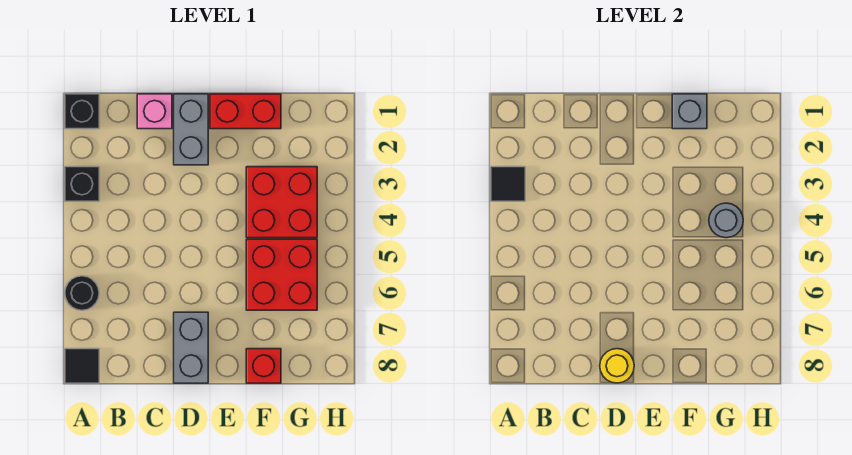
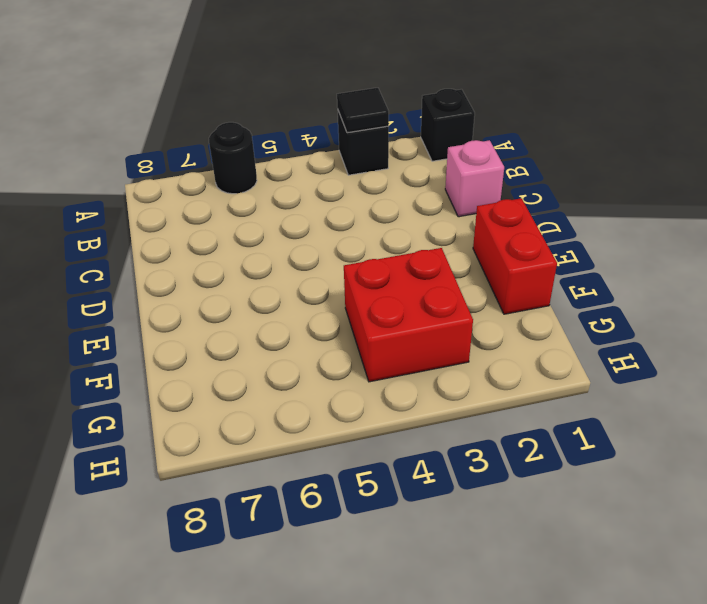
none -> black tile A8 level 1
none -> grey brick D1:D2 level 1
none -> grey brick D7:D8 level 1

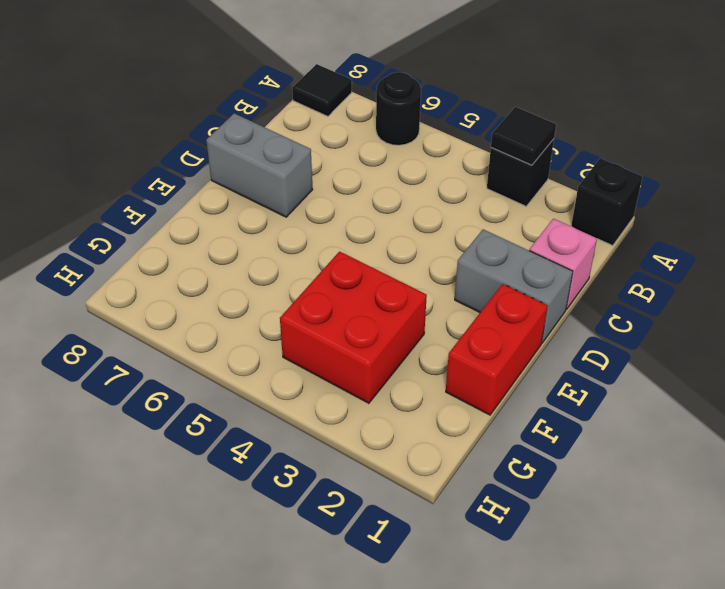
none -> red brick F5:G6 level 1
none -> red brick F8 level 1
none -> yellow round brick D8 level 2

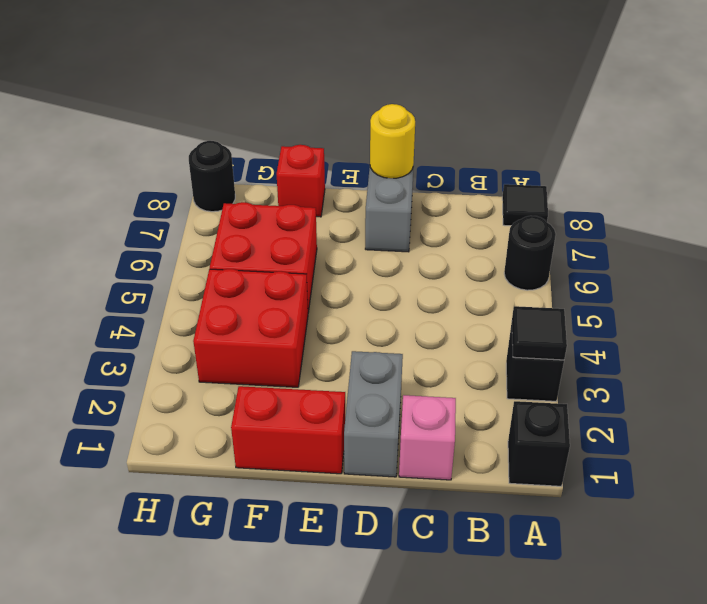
black round brick H8 level 1 -> none
none -> grey brick F1 level 2
none -> grey round brick G4 level 2

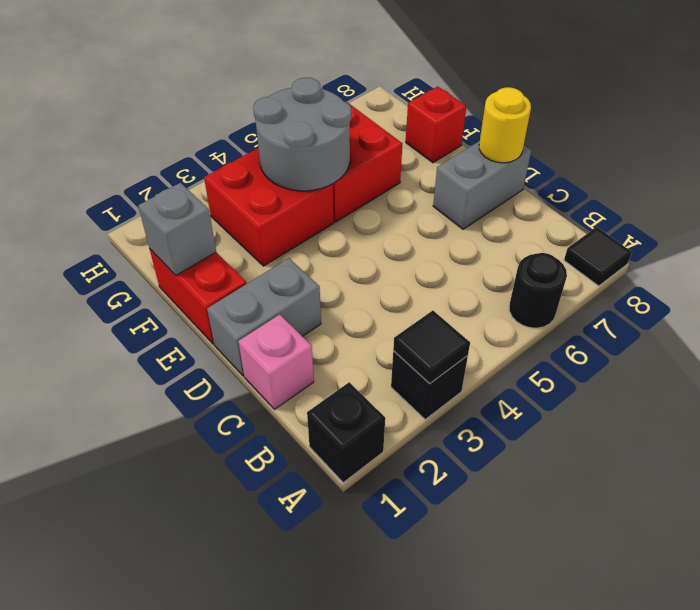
grey round brick F4:G5 level 2 -> grey round brick G4 level 2

